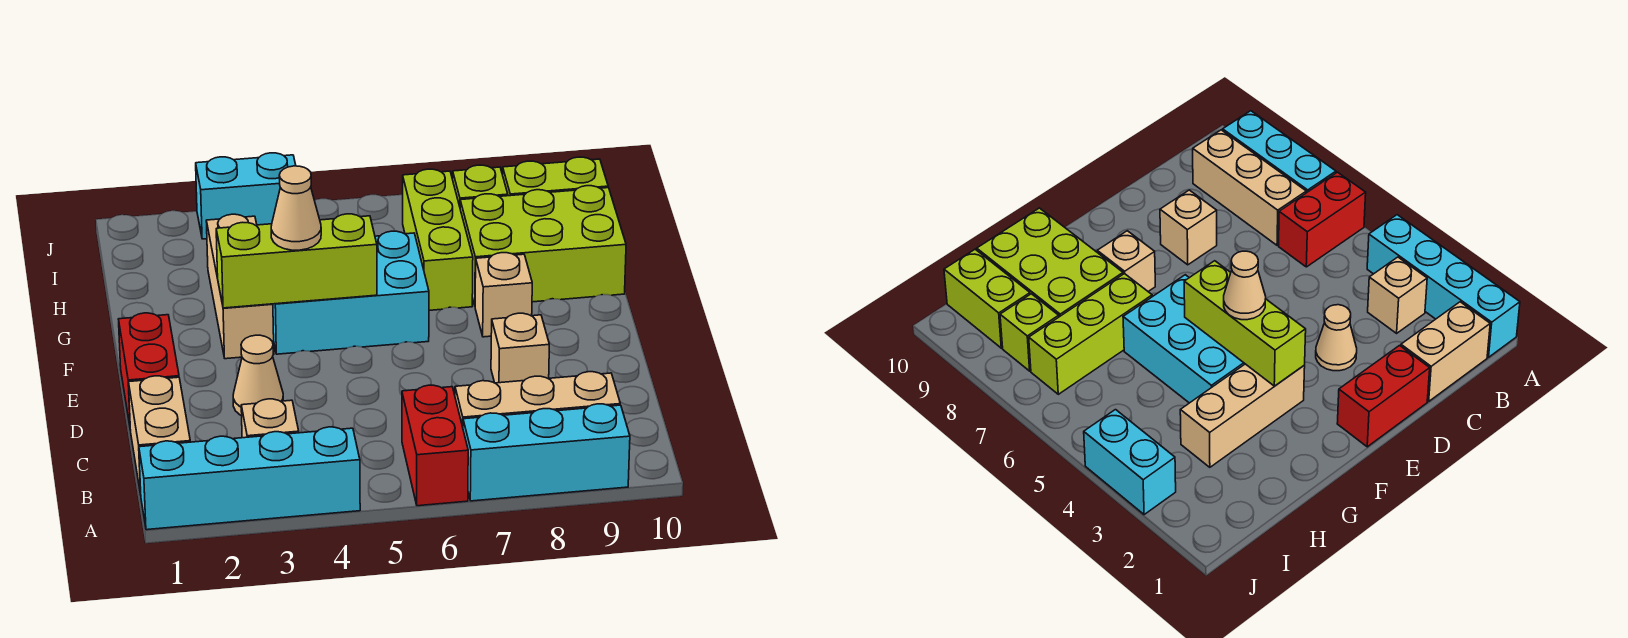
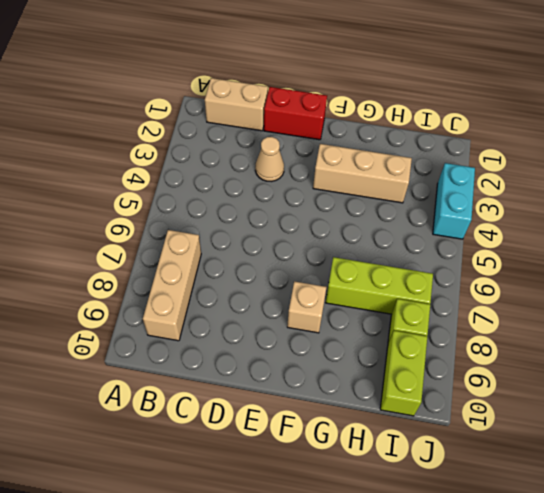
none -> cyan brick A1:A4 level 1
none -> red brick A6:B6 level 1
none -> cyan brick A7:A9 level 1

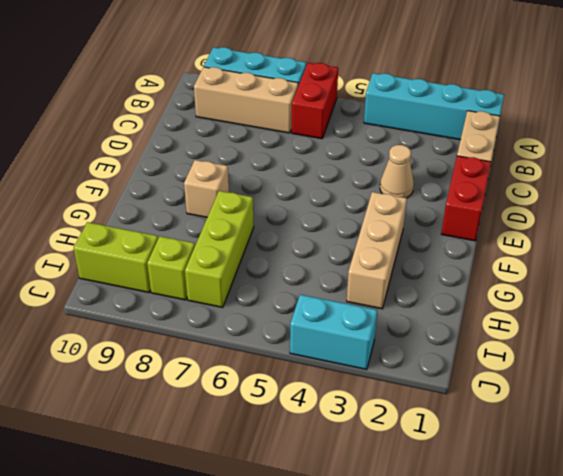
none -> tan brick B3 level 1
none -> tan brick D8 level 1
none -> cyan brick F4:G6 level 1

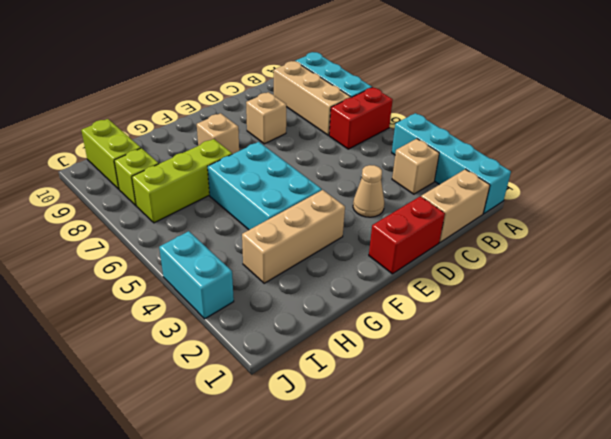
none -> lime brick G8:H10 level 1
none -> lime brick F3:F5 level 2
none -> tan cone F4 level 3

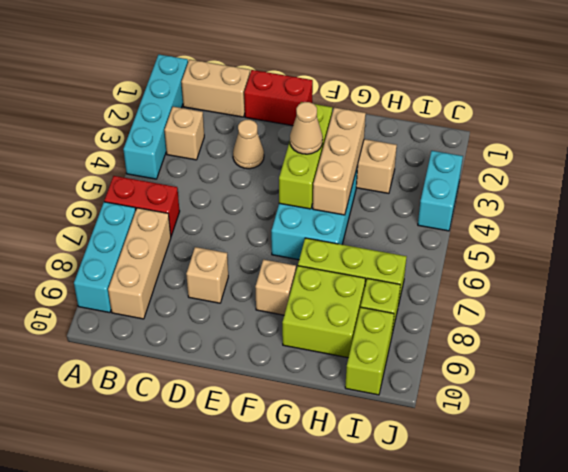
tan brick G3:G5 level 2 -> none
lime brick G8:H9 level 1 -> lime brick G8:H10 level 1

